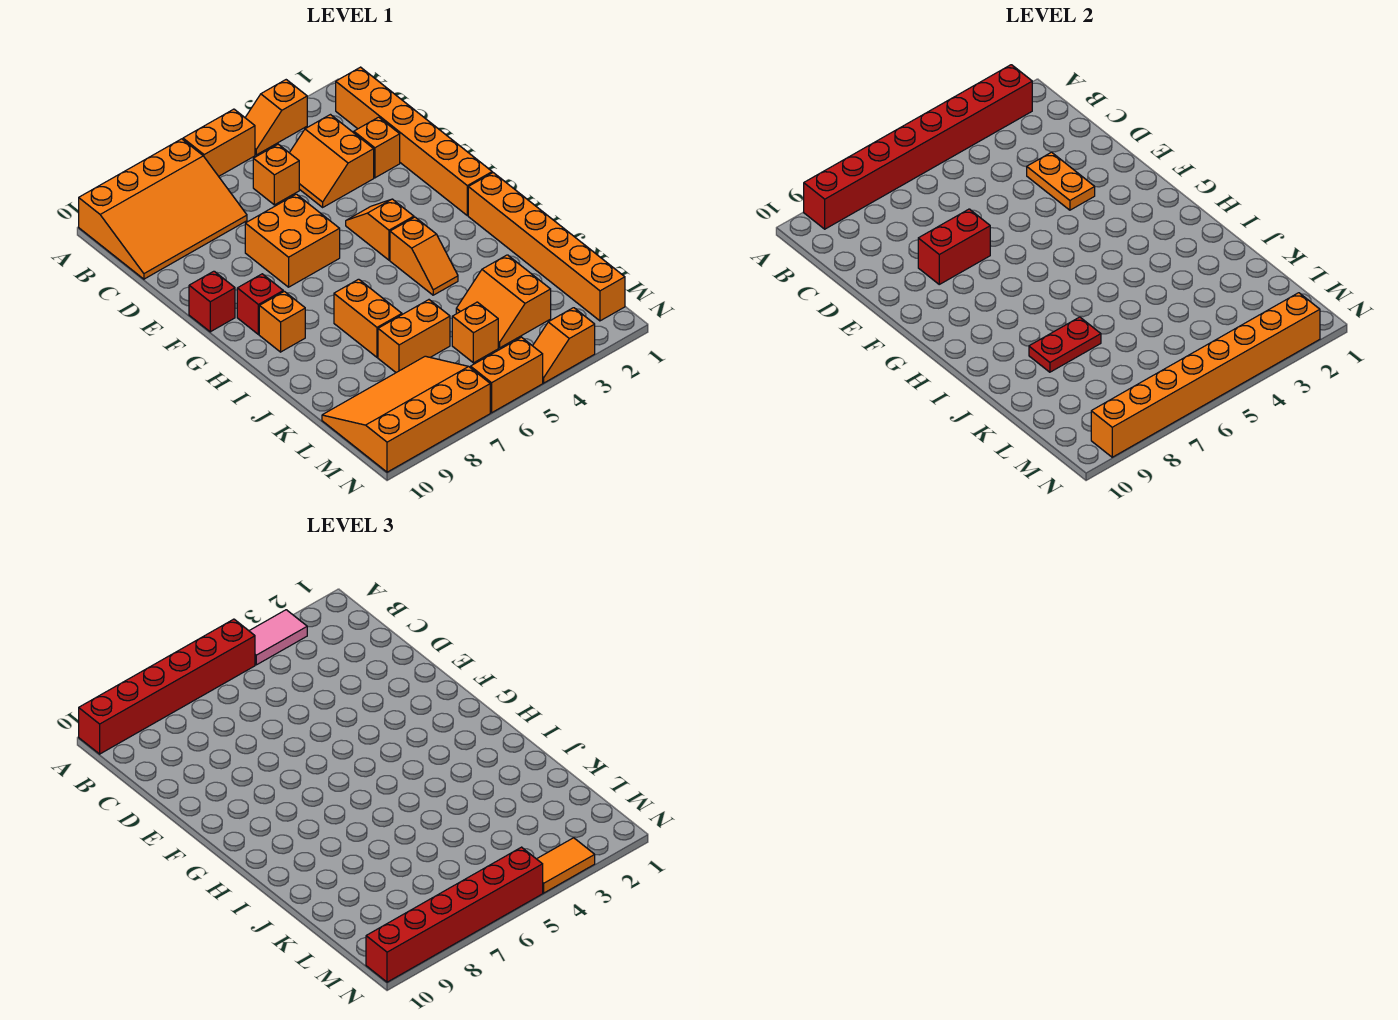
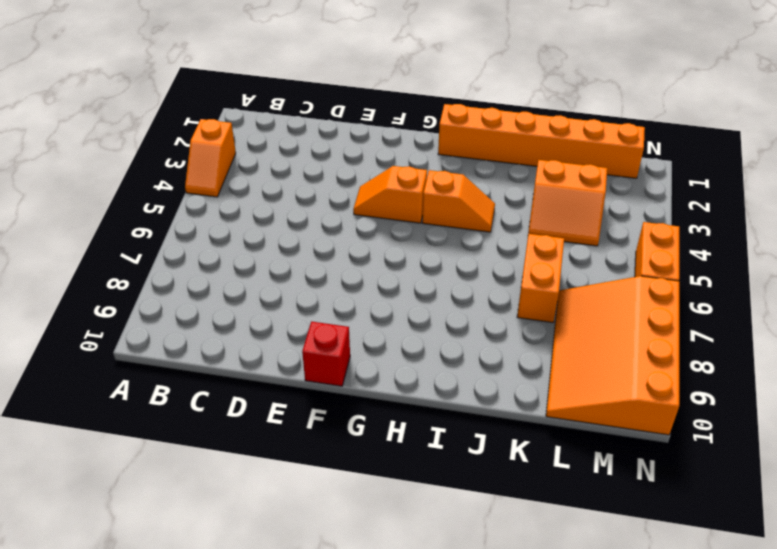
none -> orange brick A5:A6 level 1
none -> orange slope A7:C10 level 1 top A
none -> orange brick B1:G1 level 1
none -> orange slope C3:D4 level 1 top 3

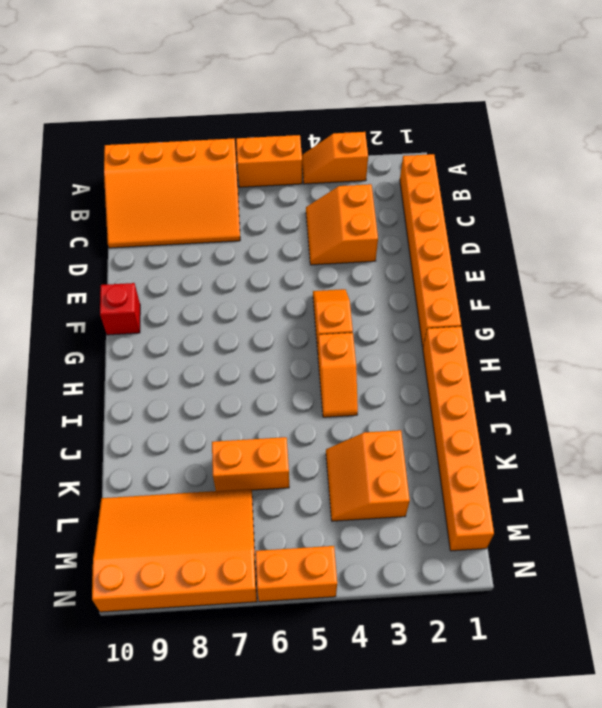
none -> orange brick C5 level 1
none -> orange brick D2 level 1
none -> orange brick E6:F7 level 1
none -> red brick G9 level 1

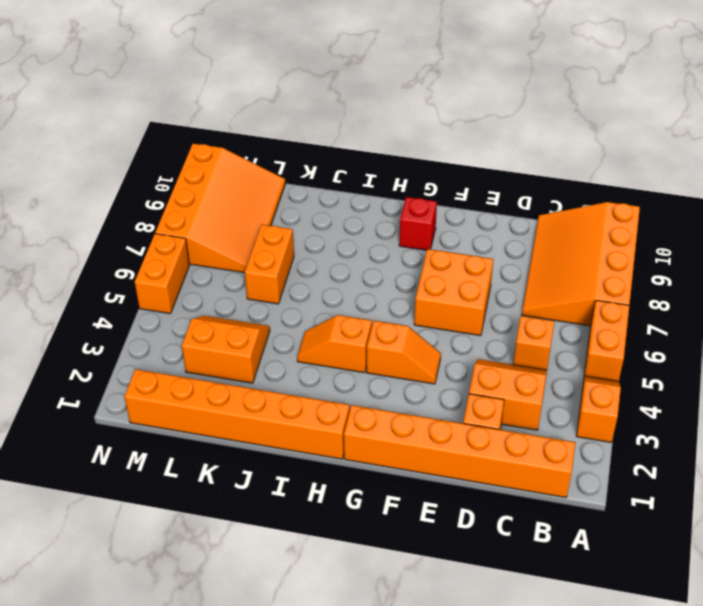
none -> red brick F10 level 1
none -> orange brick H9 level 1
none -> orange brick I7:J7 level 1
none -> orange brick L5 level 1

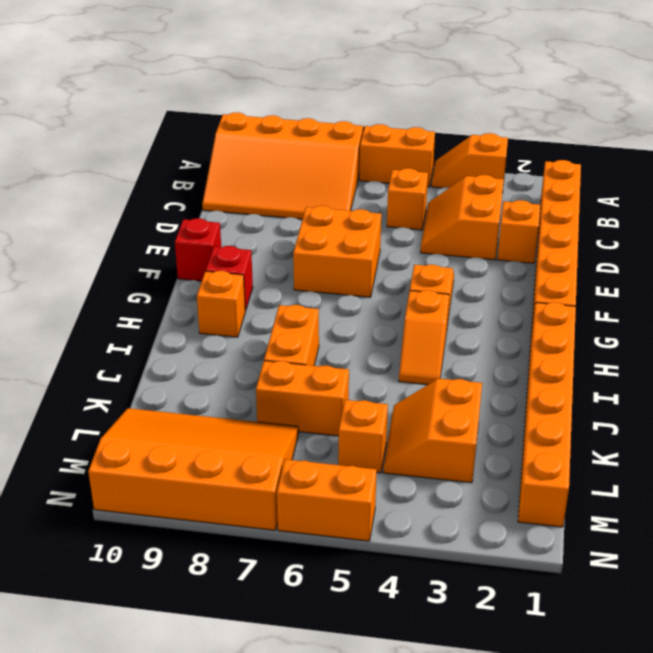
none -> orange slope N3:N4 level 1 top 3
none -> red brick A2:A9 level 2
none -> orange plate D3:E3 level 2
none -> red brick E7:E8 level 2

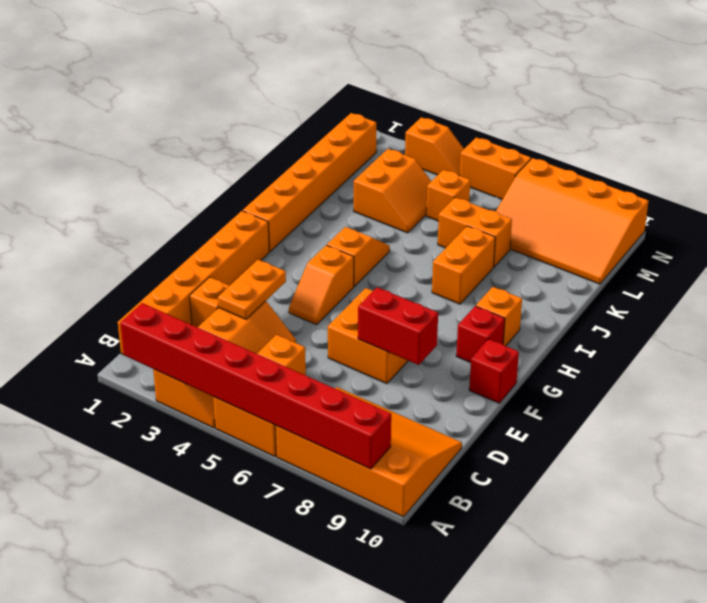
none -> red plate J7:J8 level 2
none -> orange brick N2:N9 level 2
none -> pink tile A3:A4 level 3
none -> red brick A5:A10 level 3

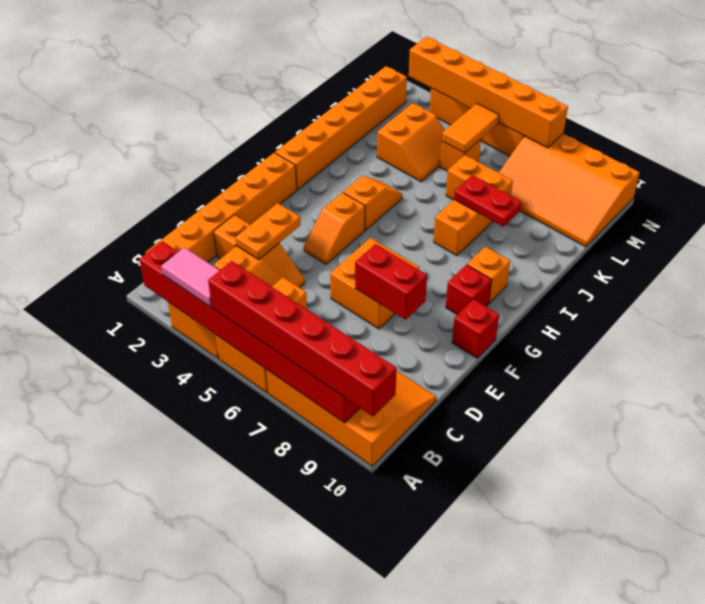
orange tile L5:M5 level 2 -> orange tile N3:N4 level 3
orange brick N2:N7 level 2 -> orange brick N2:N9 level 2
none -> red brick N5:N10 level 3

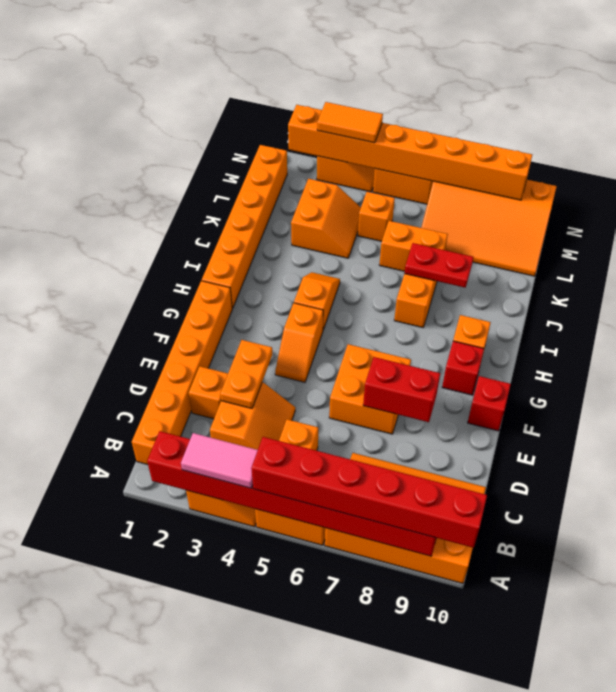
none -> red brick N5:N10 level 3

